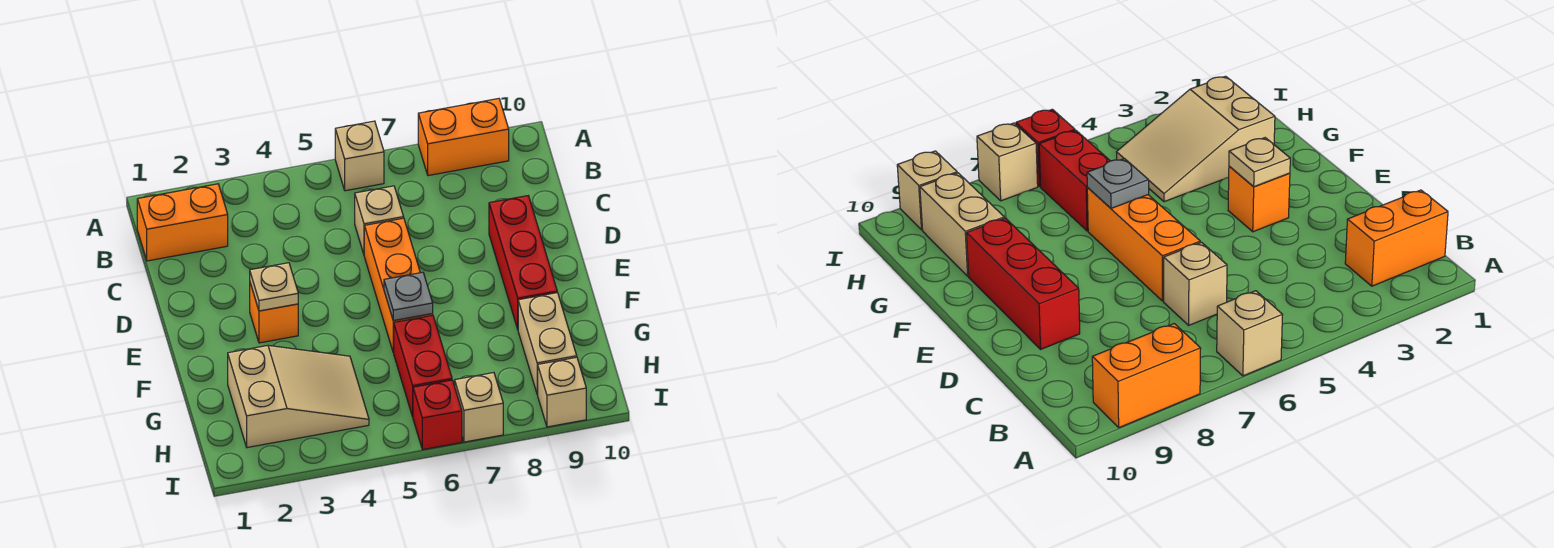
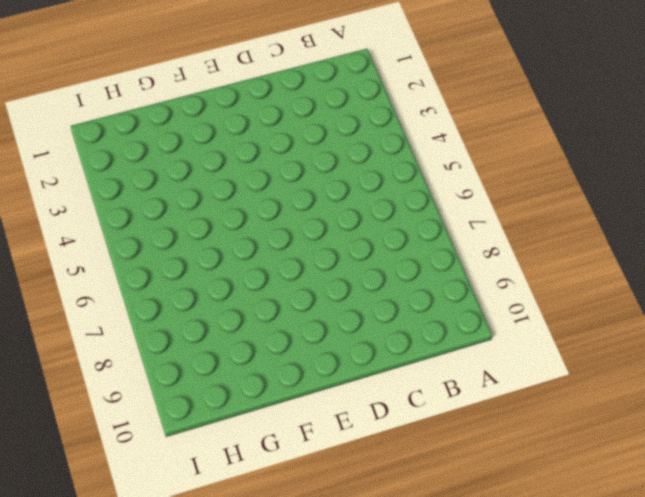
none -> tan brick A6 level 1
none -> orange brick A8:A9 level 1
none -> orange brick B1:B2 level 1

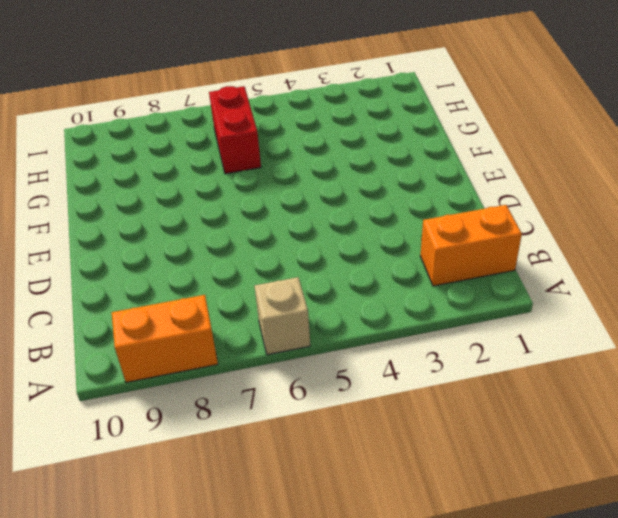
none -> tan brick C6 level 1
none -> orange brick D6:F6 level 1
none -> red brick D9:F9 level 1

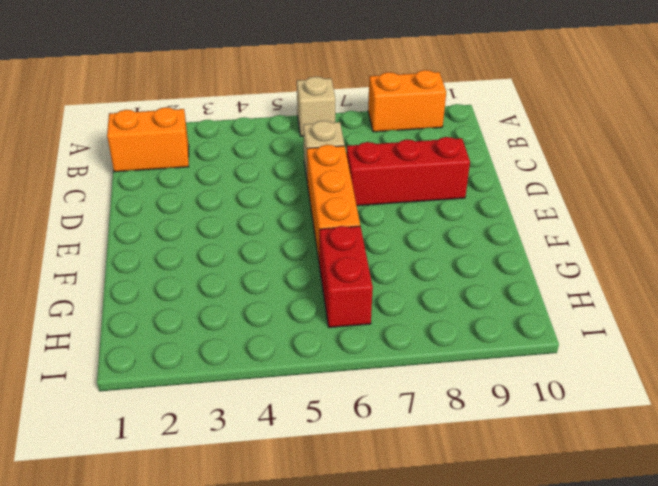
red brick D7:D9 level 1 -> red brick D9:F9 level 1
none -> orange brick E3 level 1
none -> tan slope G2:H4 level 1 top 2
none -> tan brick G9:H9 level 1

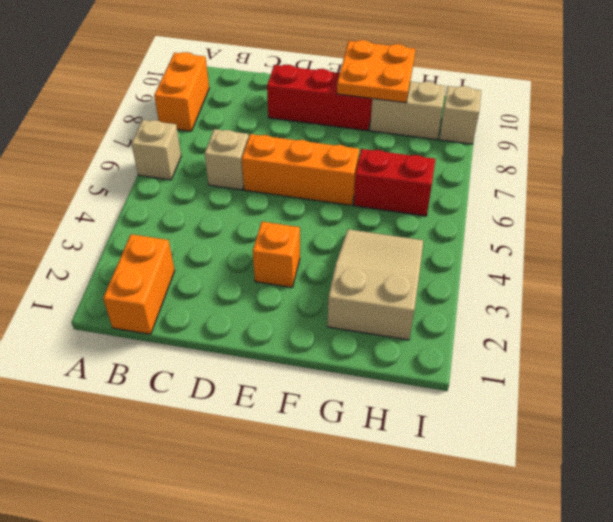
orange plate F9:G10 level 2 -> none
none -> red brick I6 level 1
none -> tan brick I7 level 1
none -> tan plate E3 level 2

